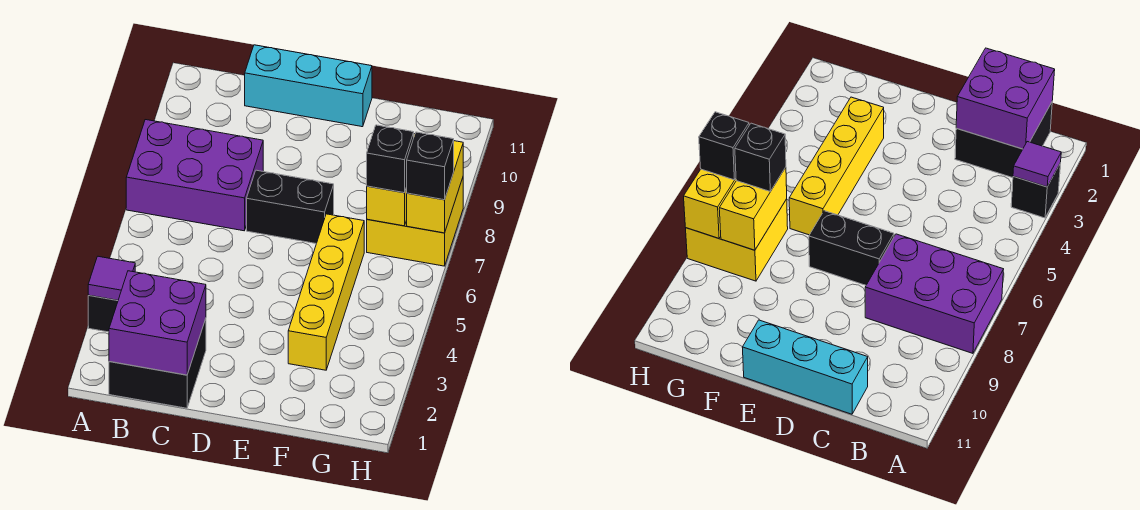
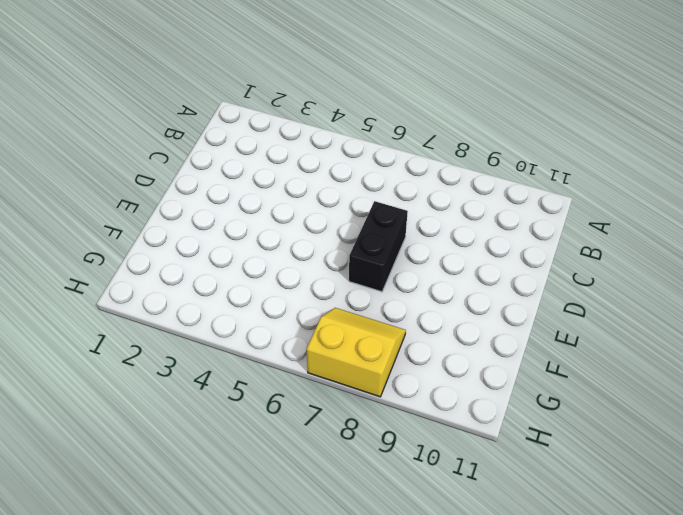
yellow slope G7:H8 level 1 top H -> yellow brick G7:H8 level 1
none -> black brick A3 level 1
none -> purple brick A7:C8 level 1
none -> black brick B1:C2 level 1

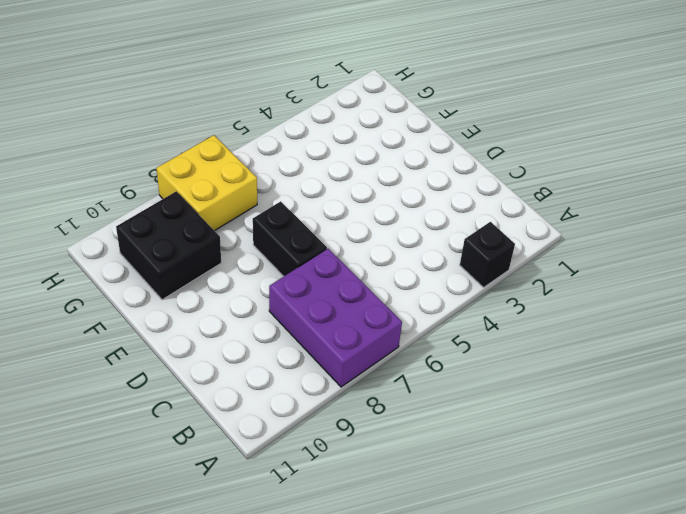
black brick F9:G10 level 1 -> black brick B1:C2 level 1
none -> cyan brick C11:E11 level 1
none -> yellow brick F3:F6 level 1
none -> purple tile A3 level 2

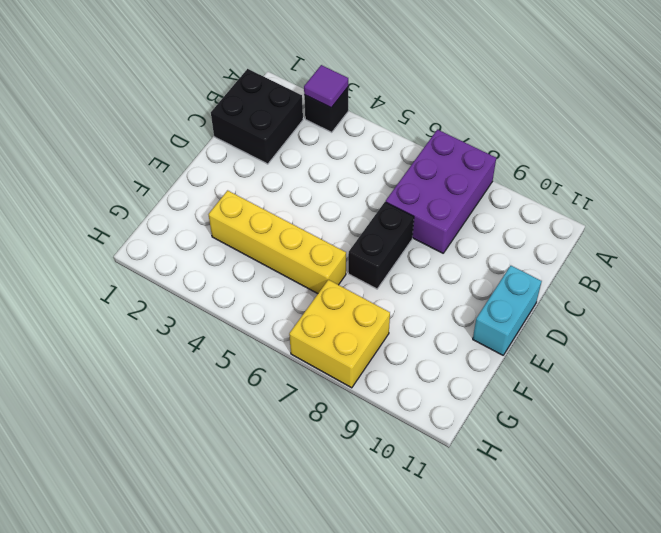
cyan brick D11:E11 level 1 -> cyan brick C11:E11 level 1
none -> purple brick B1:C2 level 2
none -> yellow brick G7:G8 level 2
none -> yellow brick H7:H8 level 2

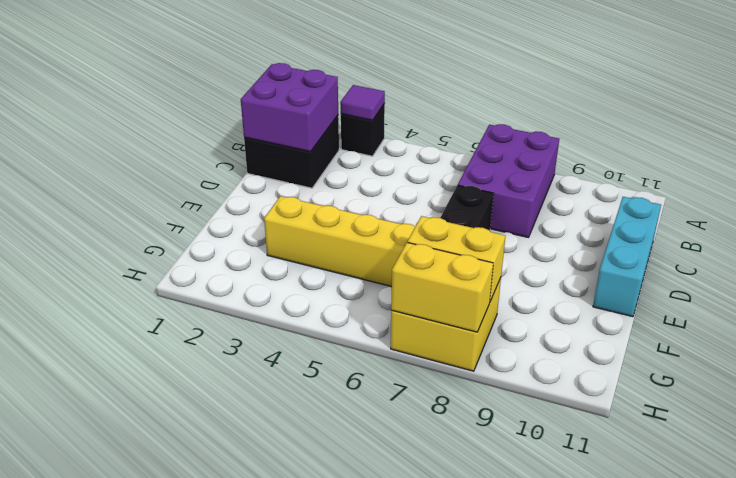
none -> black brick G7 level 3
none -> black brick H7 level 3

